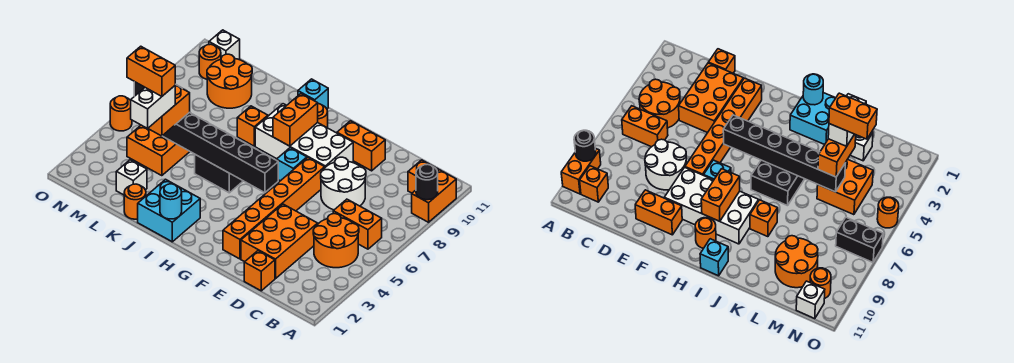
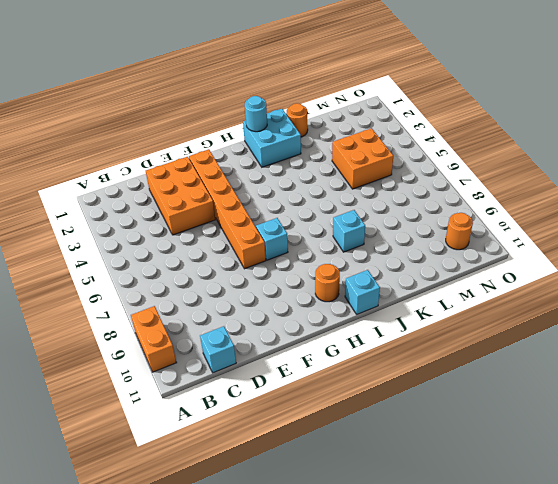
cyan brick C11 level 1 -> none
cyan brick J8 level 1 -> orange brick J8 level 1
none -> orange round brick B4:C5 level 1
none -> orange brick B6:C6 level 1
none -> orange brick B10 level 1
none -> orange brick D1 level 1

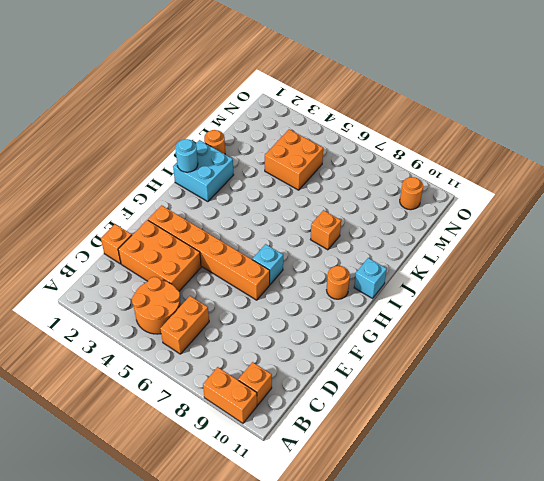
none -> white round brick D7:E8 level 1
none -> orange brick E10:F10 level 1
none -> white brick F8:I9 level 1
none -> black brick I5:J6 level 1

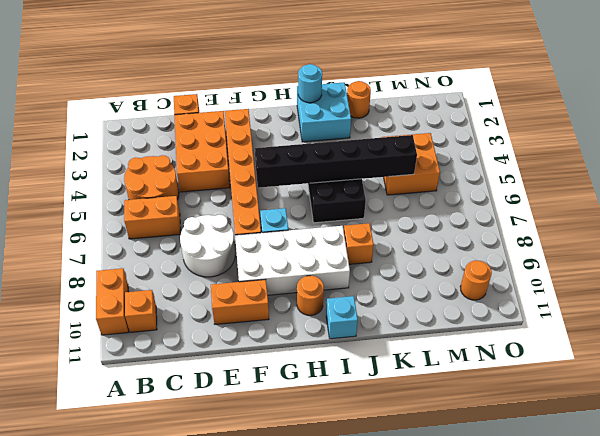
none -> white brick L2 level 1
none -> orange round brick L9:M10 level 1
none -> black brick N7:O7 level 1
none -> white brick N11 level 1

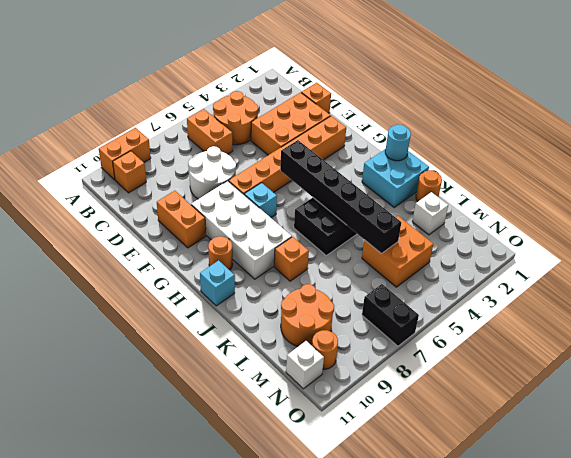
none -> orange round brick O5 level 1
none -> black round brick A9 level 2
none -> orange brick H8:H9 level 2
none -> orange brick L4:L5 level 3

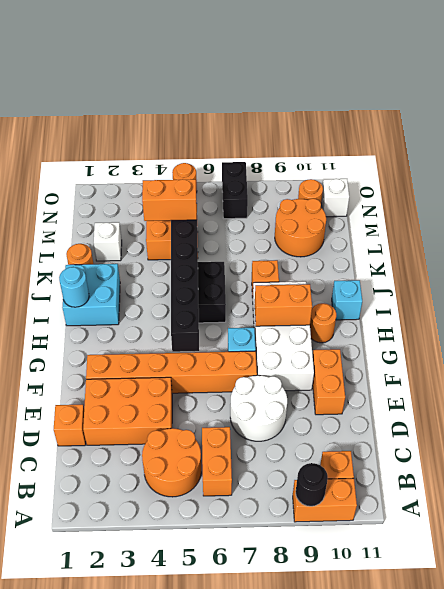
none -> white brick L3:L4 level 4
none -> orange brick L4:M4 level 5

